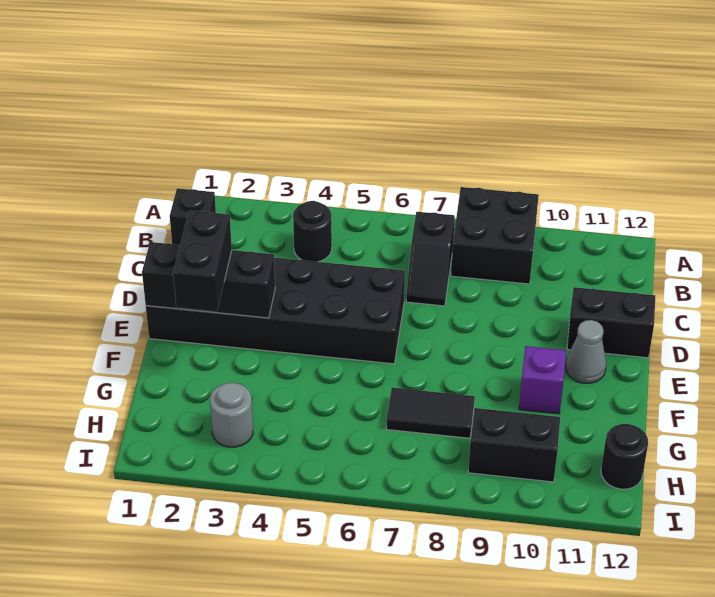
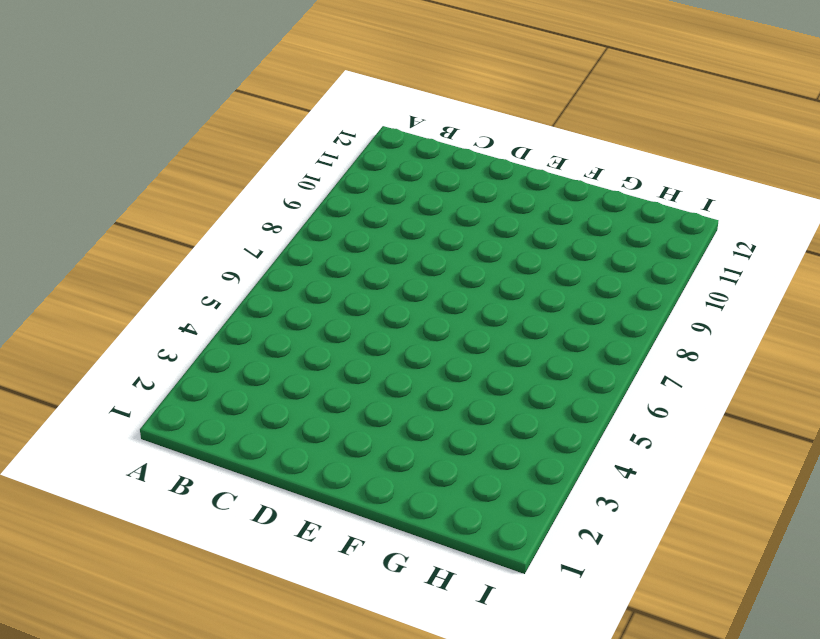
none -> black brick A8:B9 level 1
none -> black brick B1 level 1
none -> black round brick B4 level 1

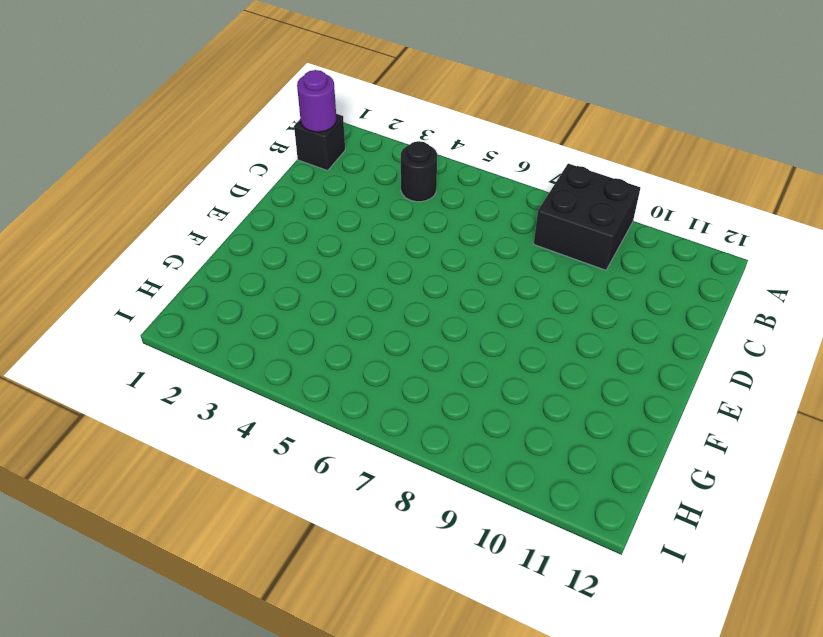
purple round brick B1 level 2 -> none
none -> black slope B7:C7 level 1 top B
none -> black brick D1:E6 level 1
none -> black brick D11:D12 level 1

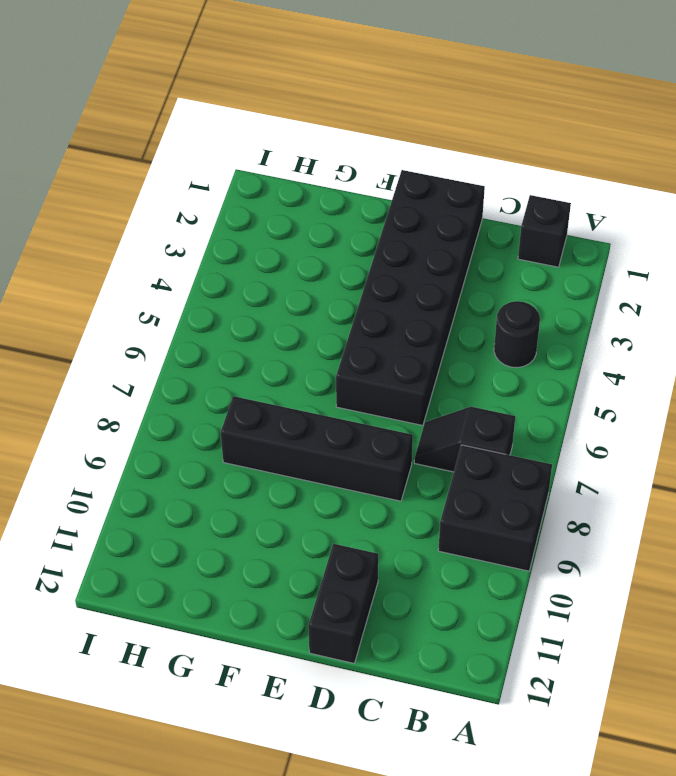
black brick D8:G8 level 1 -> black tile G7:G8 level 1
none -> grey cone E11 level 1
none -> purple brick F10 level 1
none -> grey round brick H3 level 1

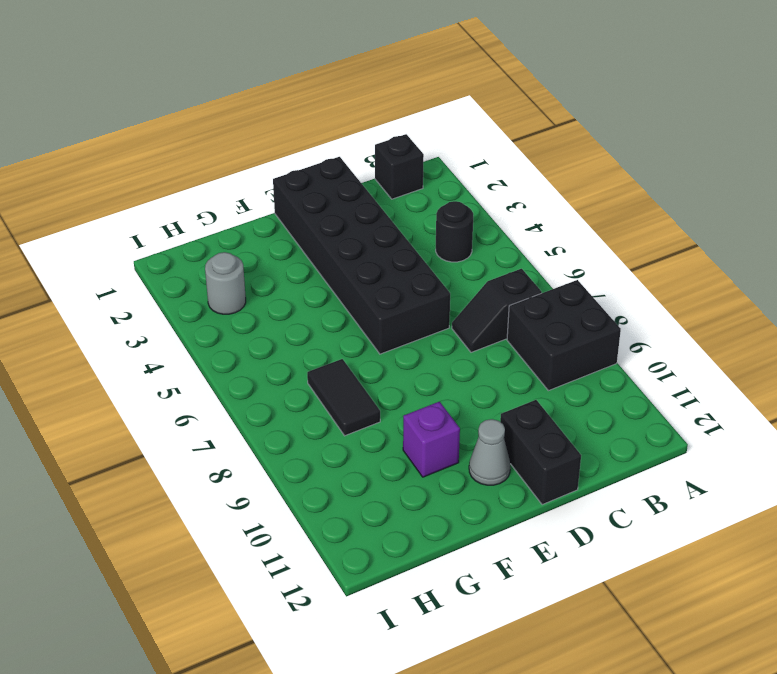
none -> black brick H9:H10 level 1
none -> black round brick H12 level 1
none -> black brick E1:E3 level 2

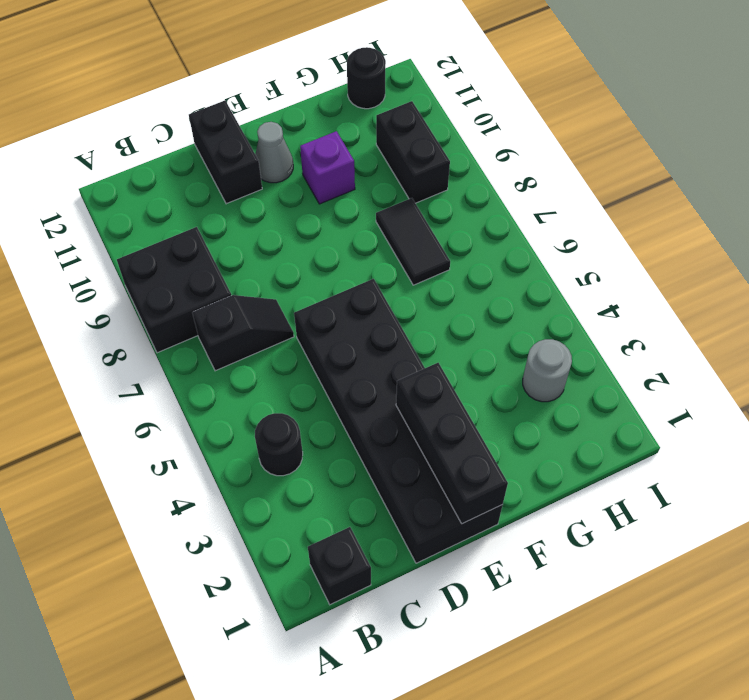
none -> black brick E2:F2 level 3

